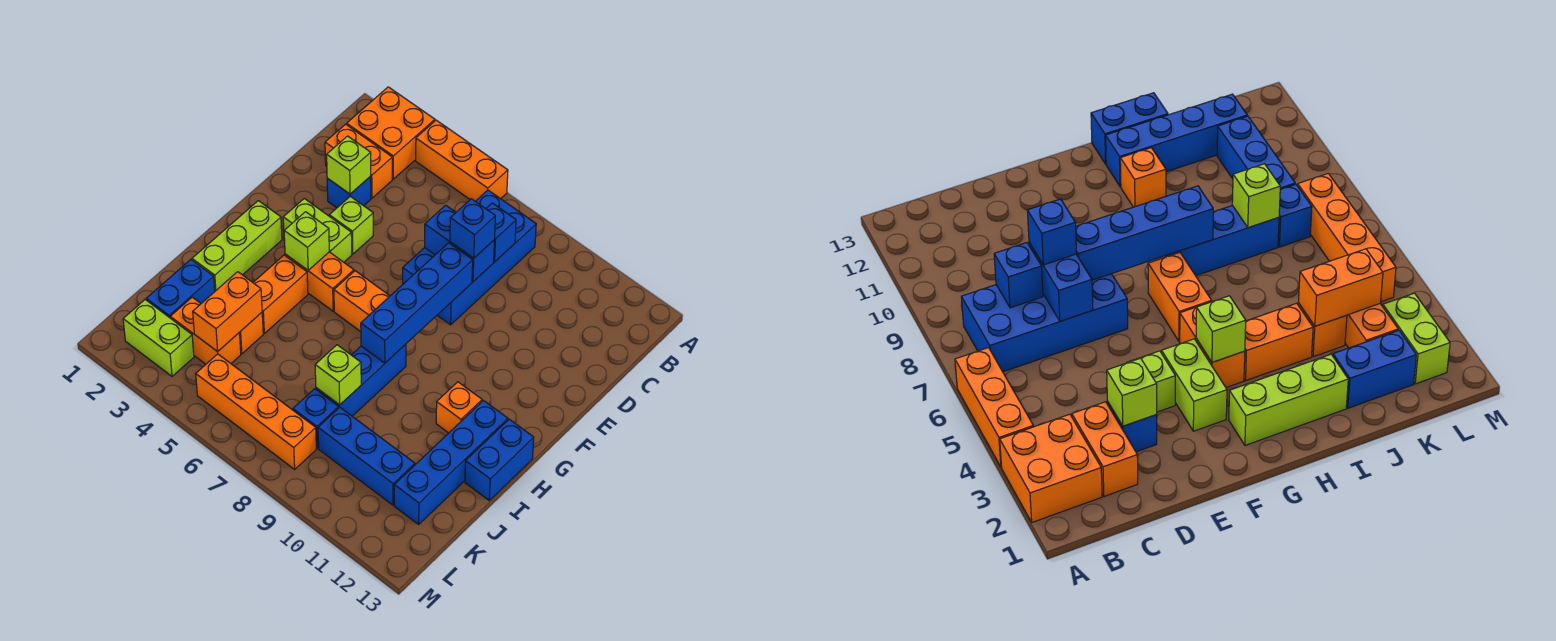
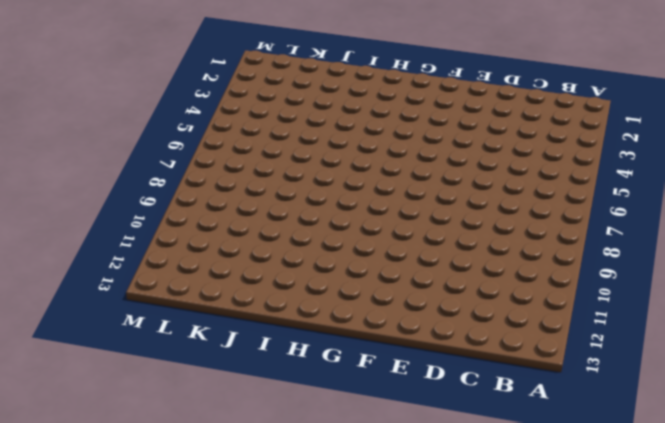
none -> orange brick A2:B3 level 1
none -> orange brick A4:A6 level 1
none -> blue brick B7:E8 level 1
none -> orange brick C2:C3 level 1

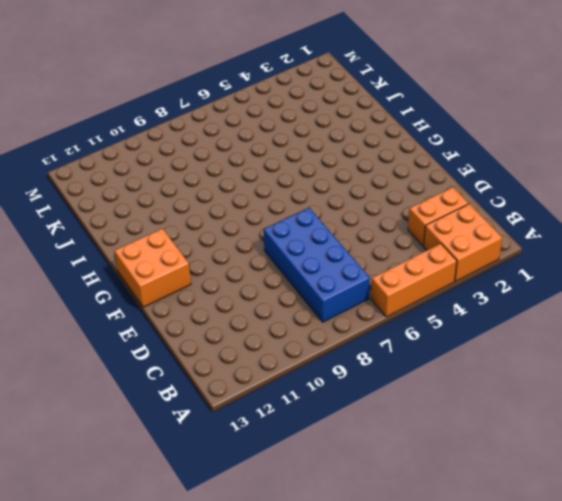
orange brick F12:G13 level 1 -> none
none -> blue brick D3 level 1
none -> lime brick E4 level 1
none -> lime brick F3:F4 level 1
none -> lime brick G2:I2 level 1

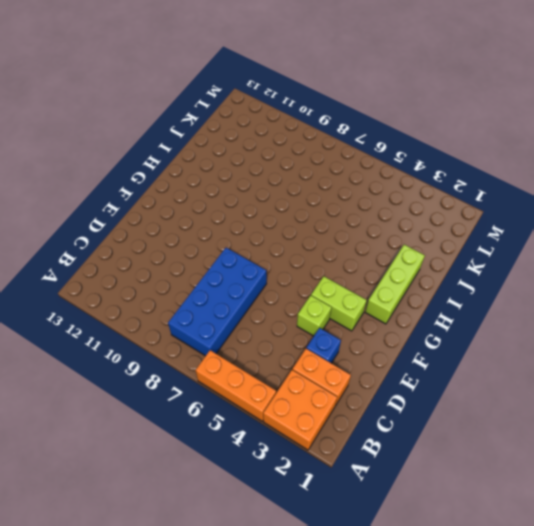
none -> orange brick G4:G5 level 1
none -> orange brick G6:G7 level 1
none -> orange brick H4:I4 level 1
none -> blue brick H8:J8 level 1

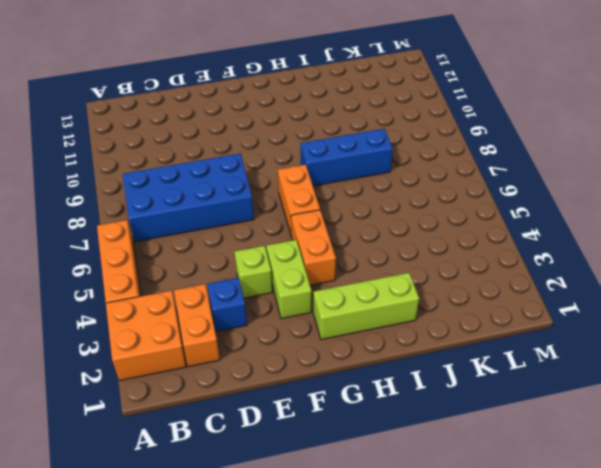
none -> orange brick H4:I4 level 1
none -> orange brick H11 level 1
none -> blue brick H12:K12 level 1
none -> blue brick H13:I13 level 1

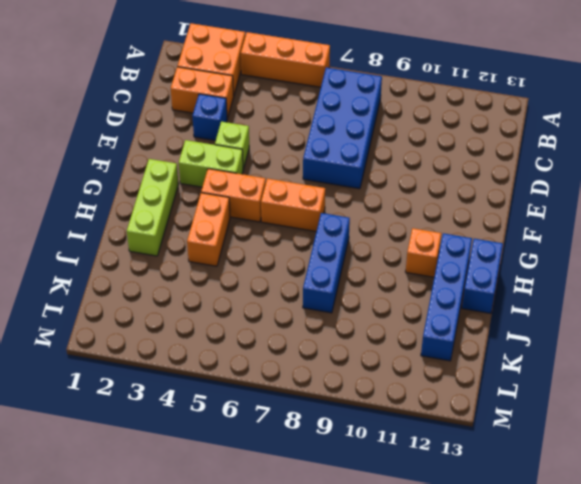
none -> blue brick J2:K2 level 1
none -> orange brick J4 level 1
none -> orange brick K3:K4 level 1
none -> blue brick K8 level 1

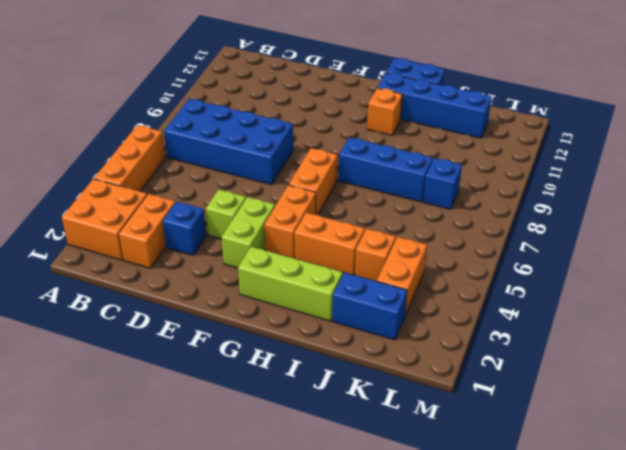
none -> blue brick K9:K11 level 1
none -> lime brick L2:L3 level 1
none -> orange brick L5:L8 level 1
none -> blue brick C8 level 2

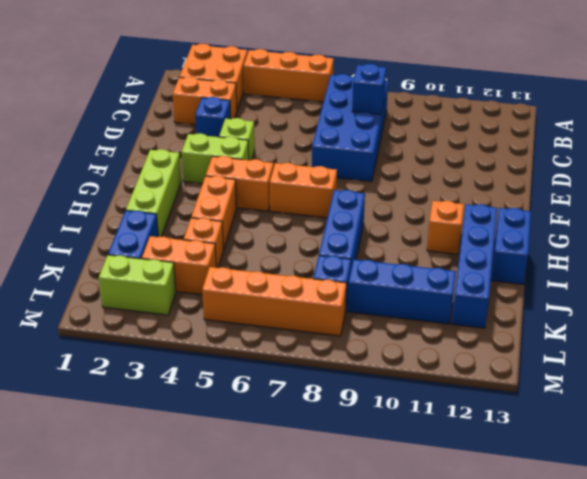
none -> lime brick D3 level 2
none -> blue brick D7:D8 level 2
none -> blue brick E8:H8 level 2
none -> lime brick G4 level 2

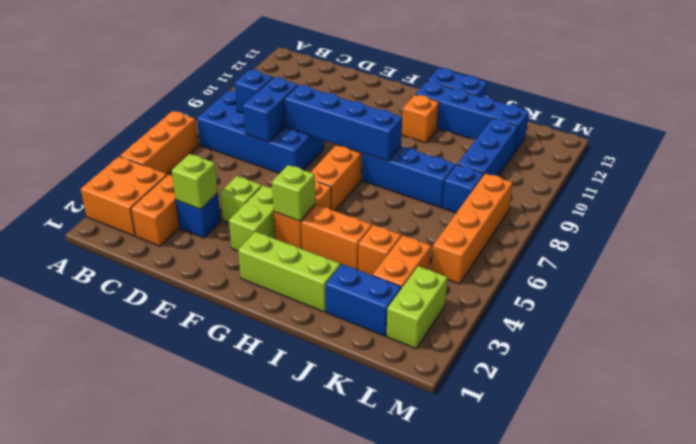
none -> orange brick J4:K4 level 2
none -> lime brick J8 level 2
none -> blue brick D8 level 3

